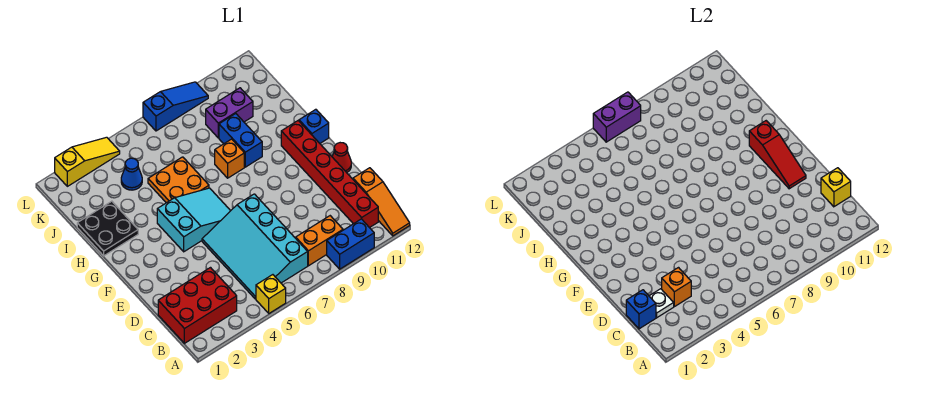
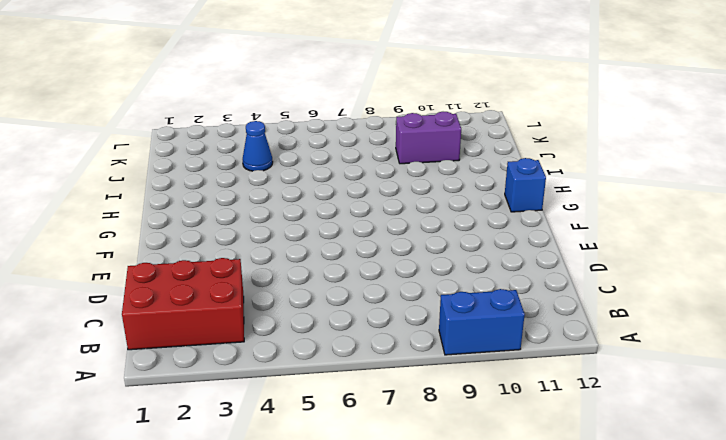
none -> yellow brick A5 level 1
none -> orange slope A12:C12 level 1 top C
none -> cyan slope B5:E7 level 1 top 7

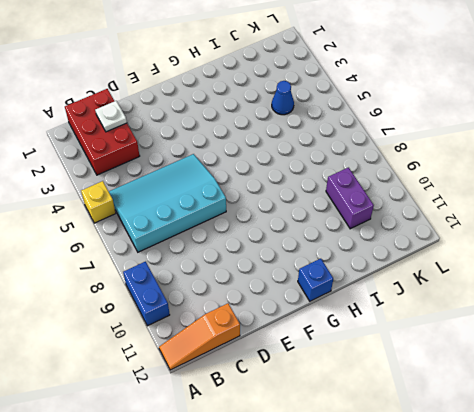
none -> orange brick B8:B9 level 1
none -> red brick B11:G11 level 1
none -> red cone E12 level 1

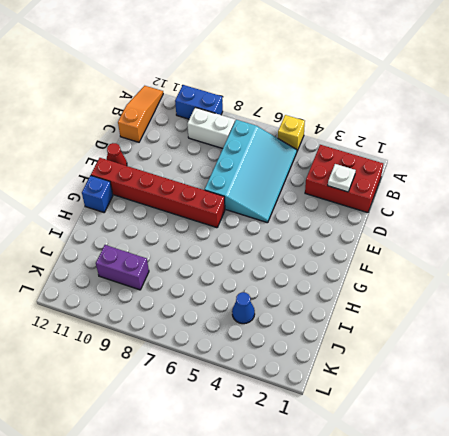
white brick B8:B9 level 1 -> orange brick B8:B9 level 1
red brick F7:F12 level 1 -> red brick B11:G11 level 1
none -> cyan slope F4:G6 level 1 top 4
none -> black plate H1:I2 level 1
none -> orange plate H5:I6 level 1

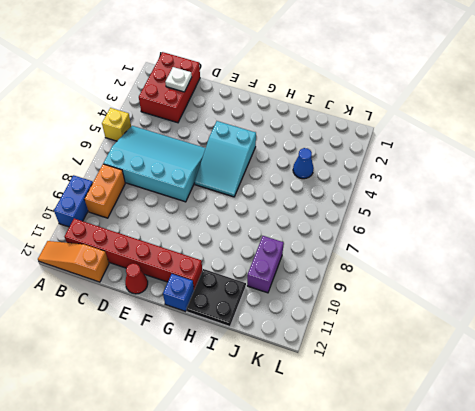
black plate H11:I12 level 1 -> black plate H1:I2 level 1
none -> orange plate H5:I6 level 1
none -> orange brick H8 level 1
none -> blue brick H9:I9 level 1

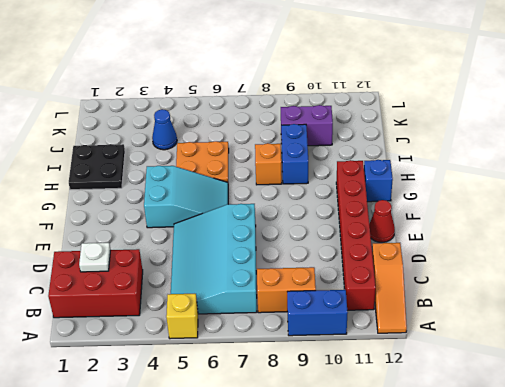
none -> yellow slope L2:L4 level 1 top 2
none -> blue slope L7:L9 level 1 top 7
none -> blue brick C1 level 2

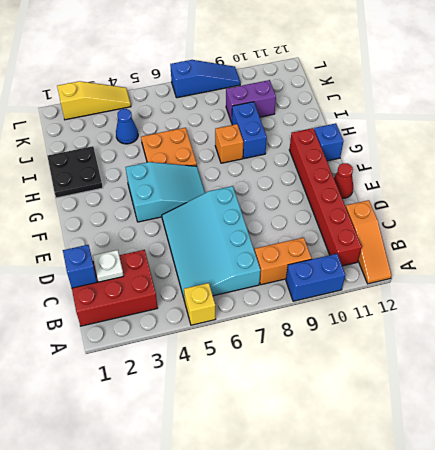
none -> orange brick C3 level 2
none -> yellow brick C12 level 2
none -> red slope E11:G11 level 2 top G

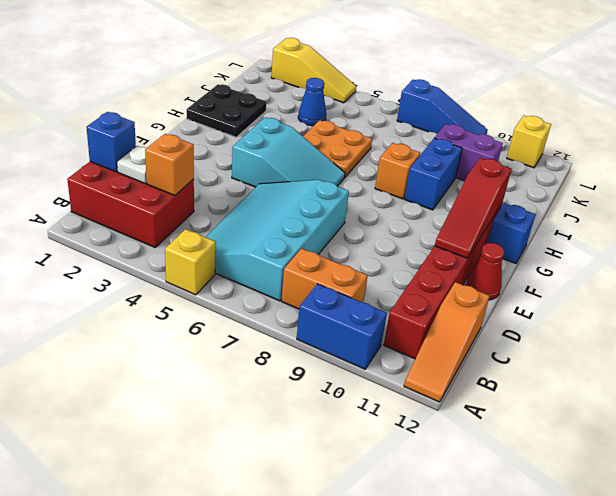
yellow brick L11 level 1 -> yellow brick C12 level 2
none -> purple brick L6:L7 level 2

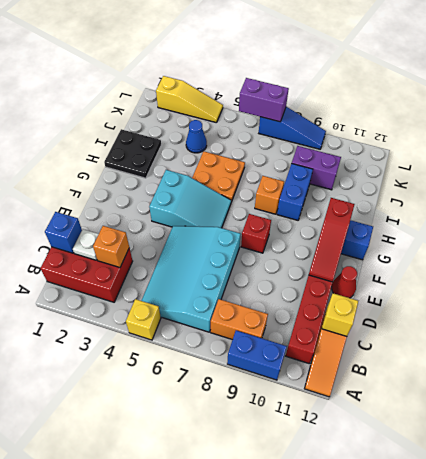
red brick F8 level 1 -> none

